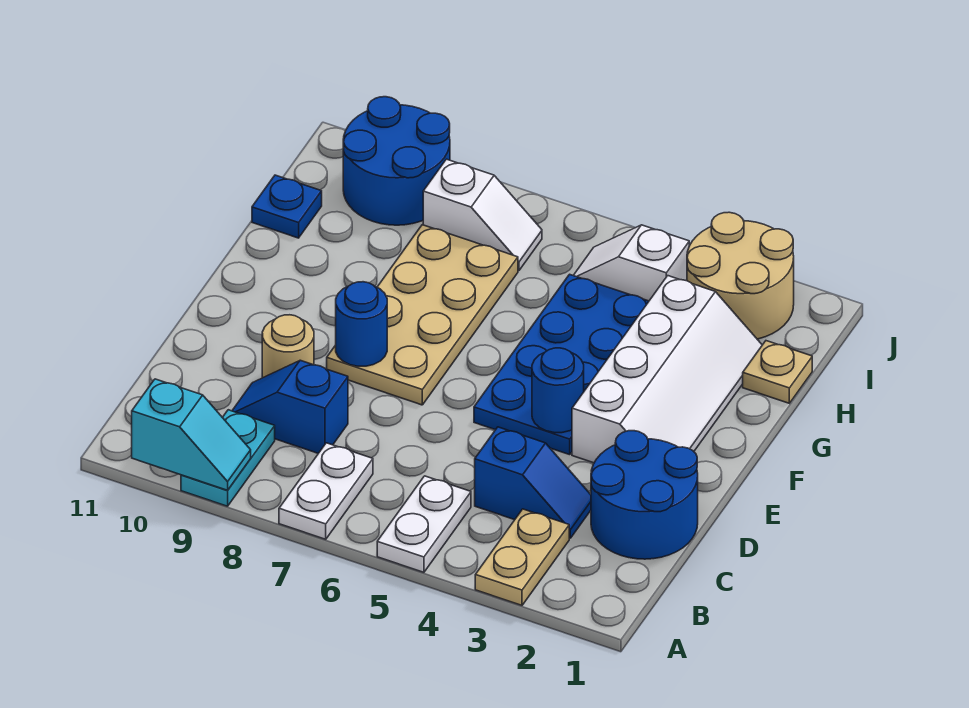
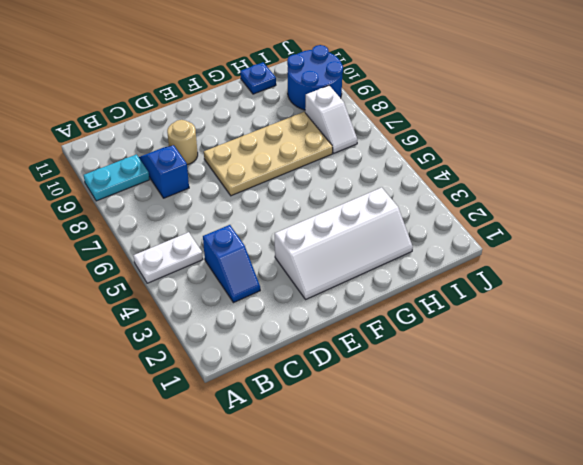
none -> tan plate A3:B3 level 1
none -> white plate A7:B7 level 1
none -> blue round brick C1:D2 level 1

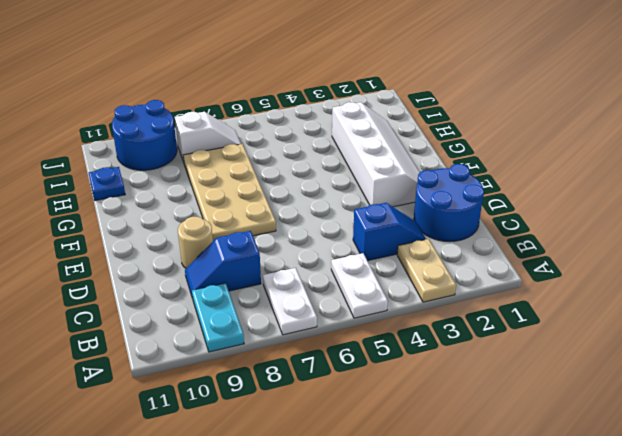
none -> blue plate E4:H5 level 1
none -> tan plate H1 level 1
none -> tan round brick I2:J3 level 1

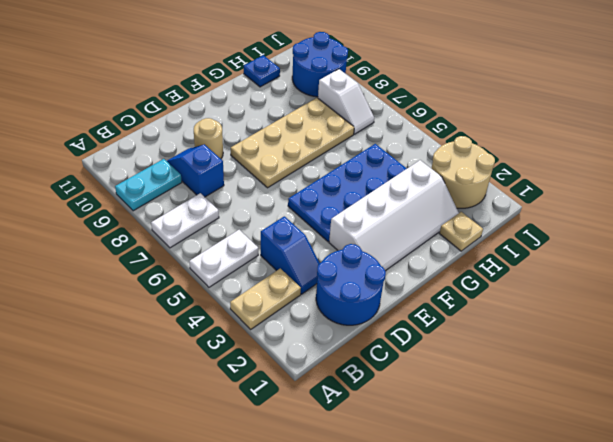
none -> white slope I4:I5 level 1 top 4
none -> cyan slope A9:A10 level 2 top 10
none -> blue round brick E4 level 2

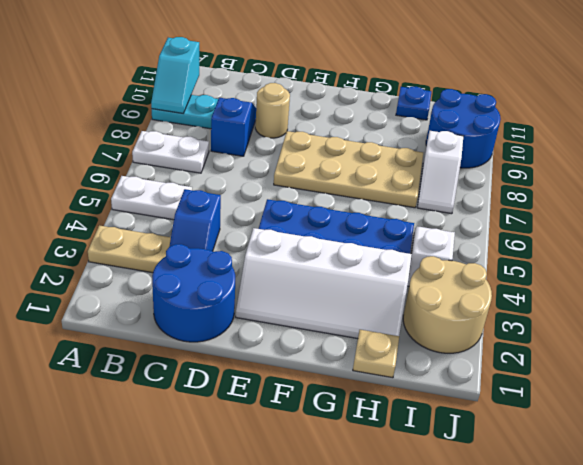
none -> blue round brick E4 level 2
none -> blue round brick E8 level 2

